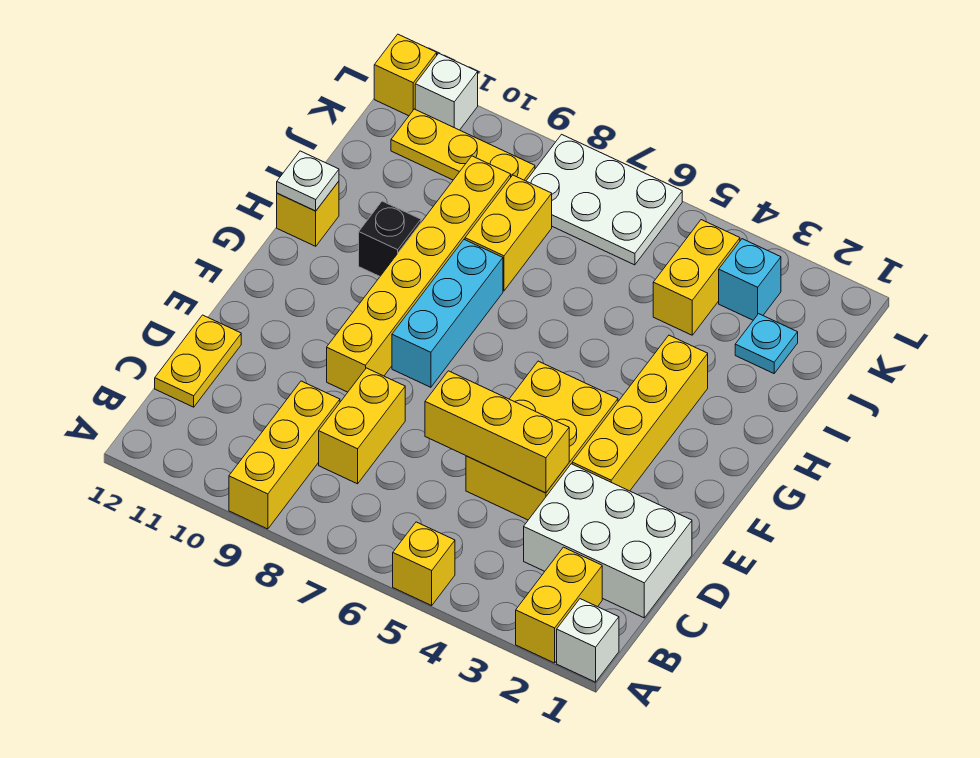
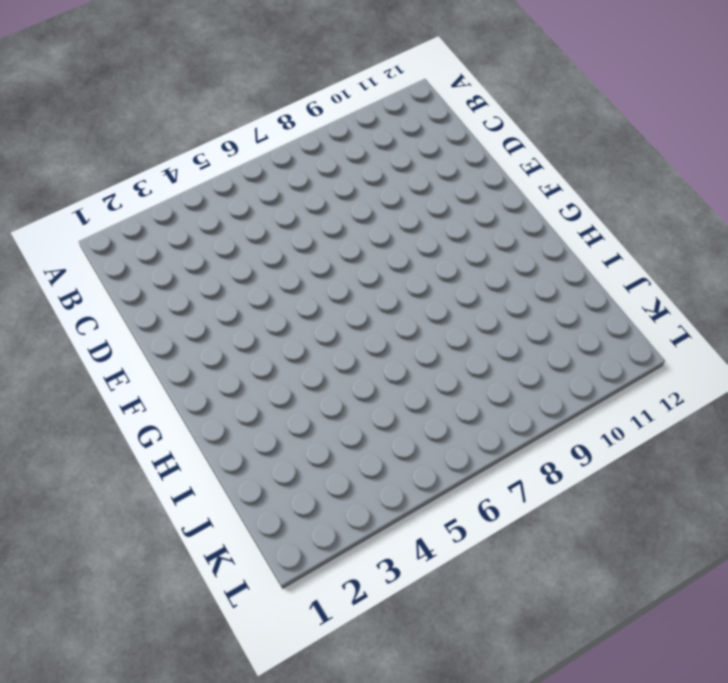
none -> white brick A1 level 1
none -> yellow brick A2:B2 level 1
none -> yellow brick A5 level 1

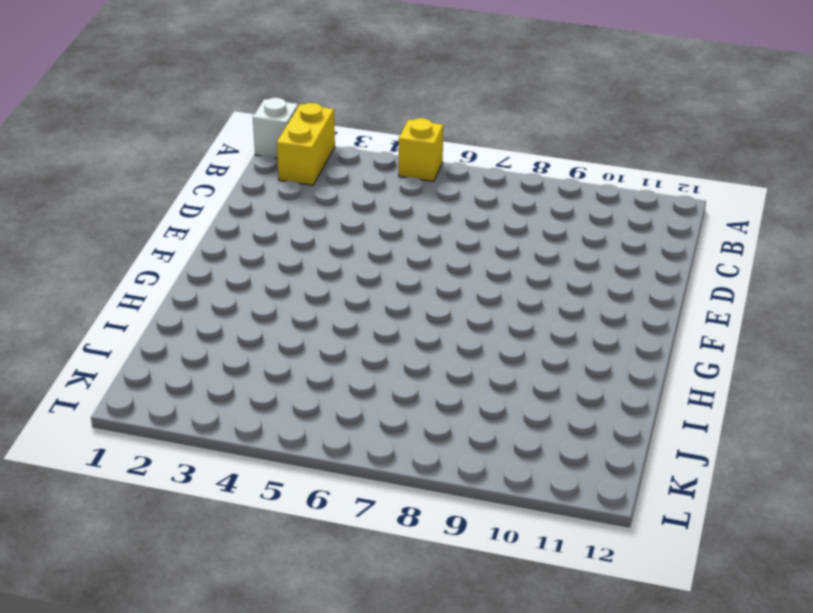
none -> yellow brick A9:C9 level 1
none -> white brick C1:D3 level 1
none -> yellow brick C8:D8 level 1

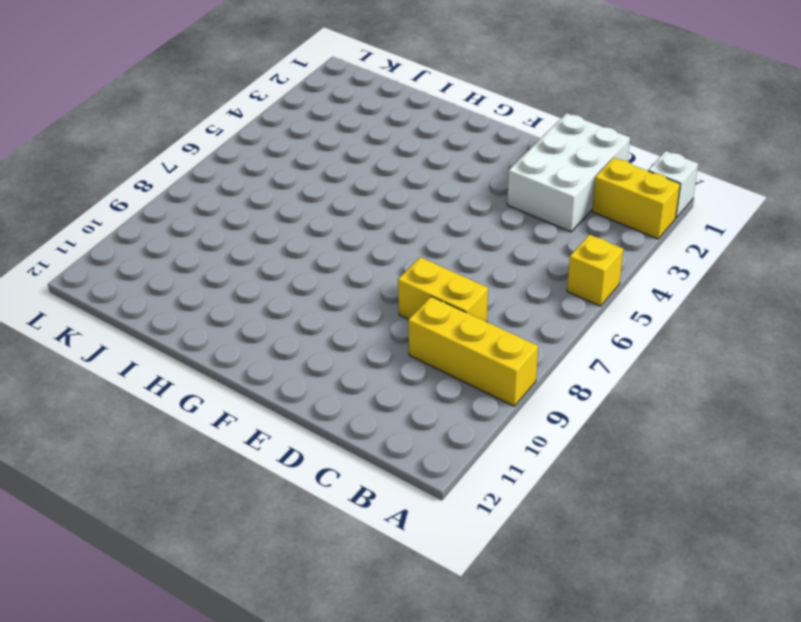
none -> yellow plate C12:D12 level 1
none -> yellow brick D4:F5 level 1
none -> yellow brick E3:H3 level 1

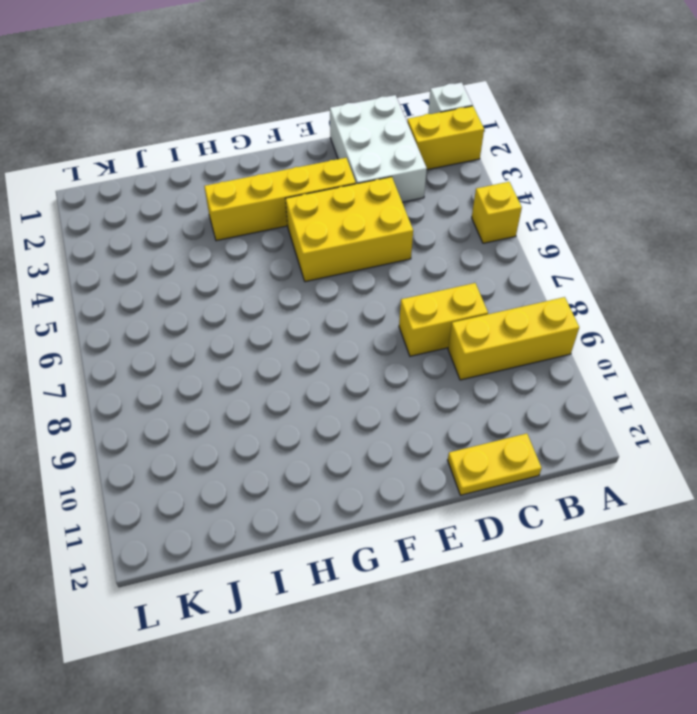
none -> yellow brick E9:J9 level 1
none -> cyan brick F8:H8 level 1
none -> black brick H10 level 1

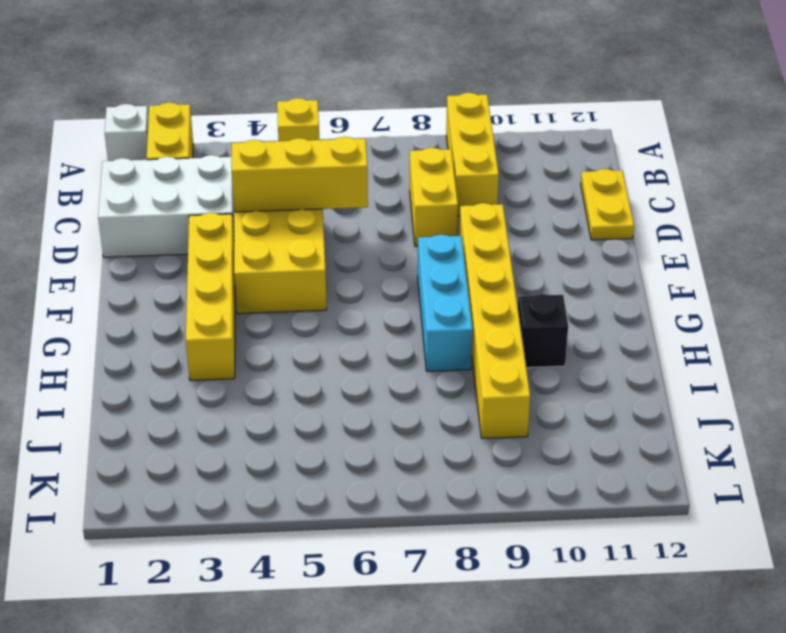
none -> yellow brick H12 level 1
none -> yellow brick I8:J8 level 1
none -> cyan plate J2 level 1

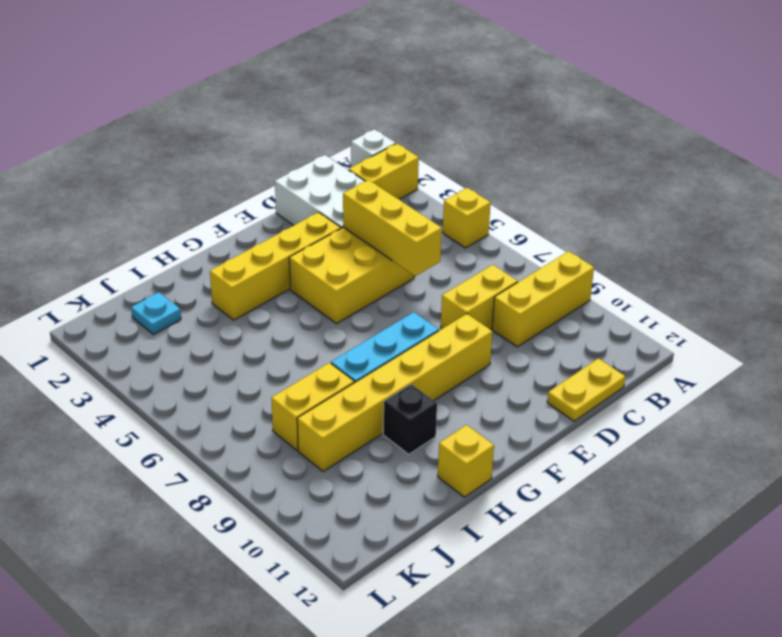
none -> yellow brick J4:K4 level 1
none -> cyan brick K3 level 1
none -> white plate K6:L8 level 1

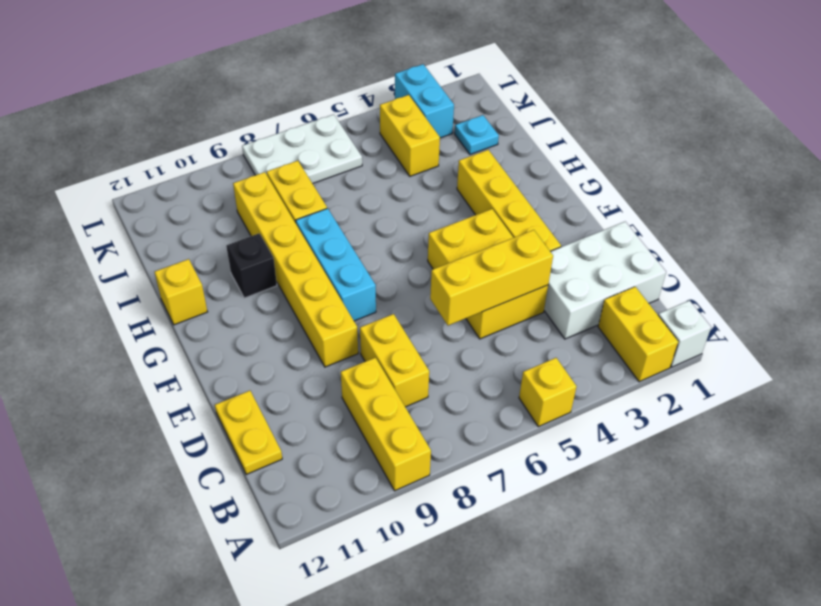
cyan brick K3:L3 level 1 -> cyan brick K3 level 1
none -> yellow plate K9:K11 level 1
none -> white brick L11 level 1
none -> yellow brick L12 level 1

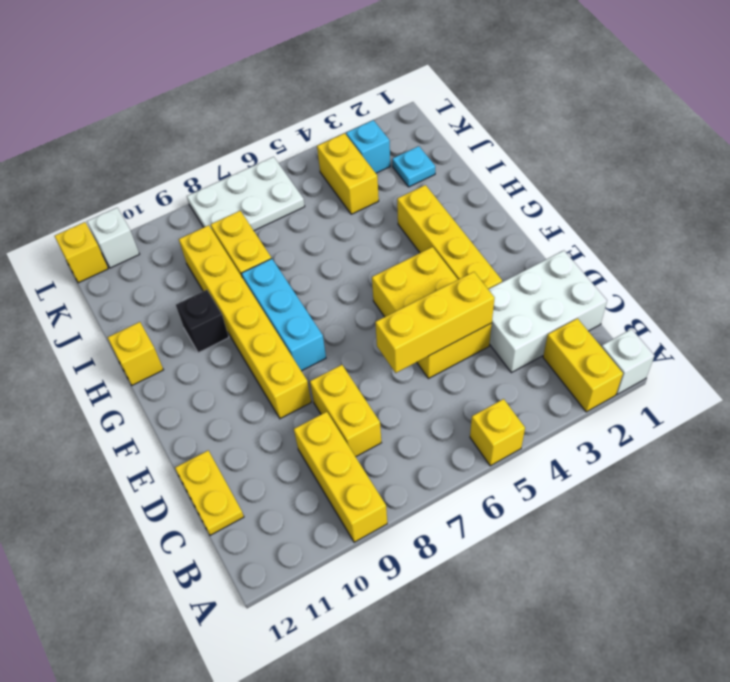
none -> yellow plate K9:K11 level 1
none -> white plate H12 level 2

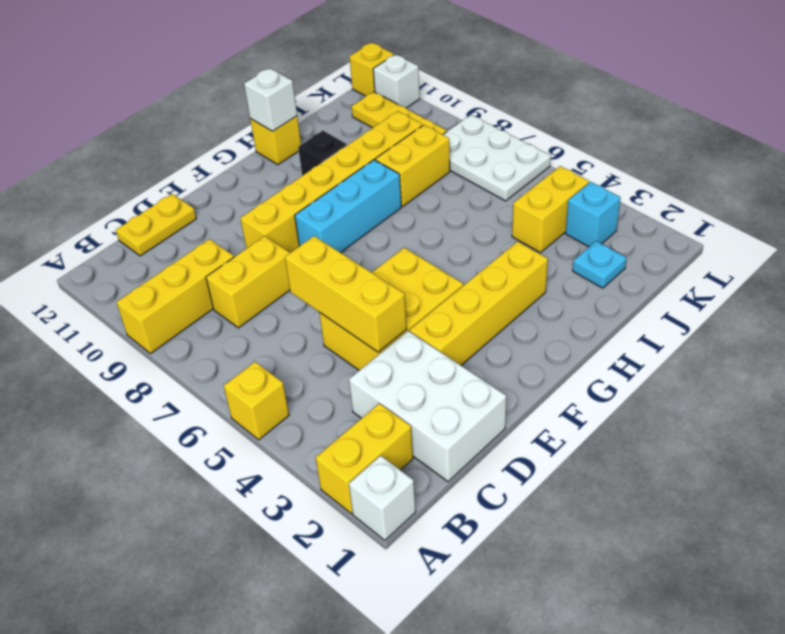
white brick H12 level 2 -> white plate H12 level 2

